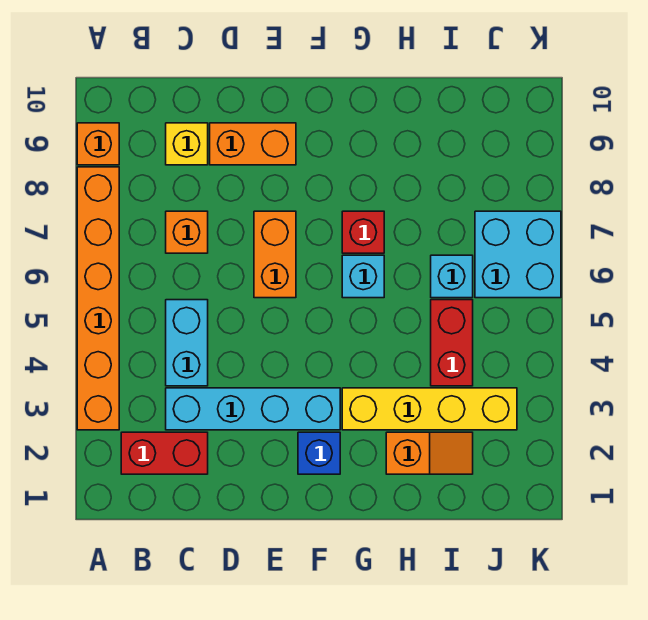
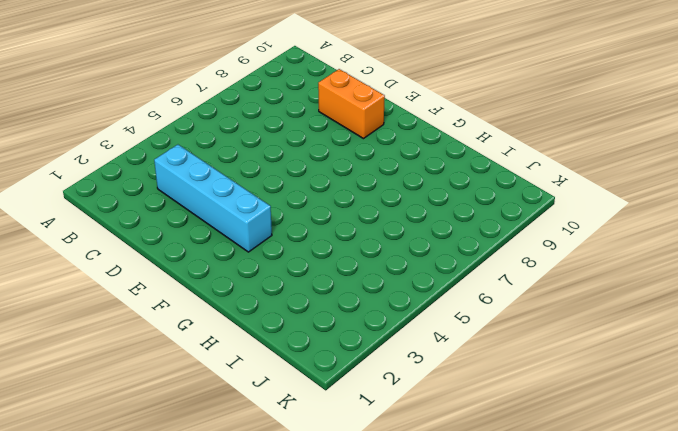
none -> orange brick A3:A8 level 1
none -> orange brick A9 level 1
none -> red brick B2:C2 level 1

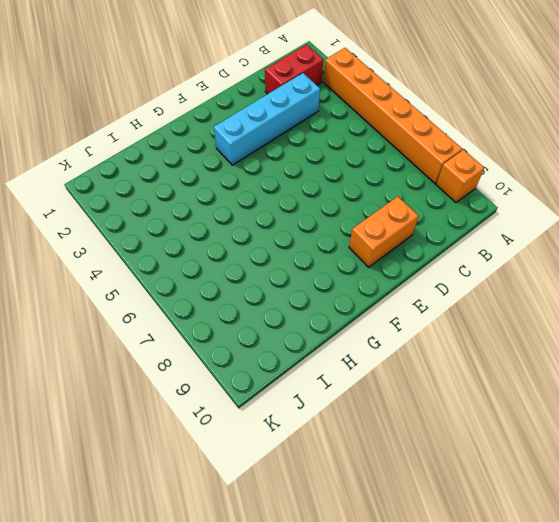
none -> cyan brick C4:C5 level 1
none -> orange brick C7 level 1
none -> yellow brick C9 level 1

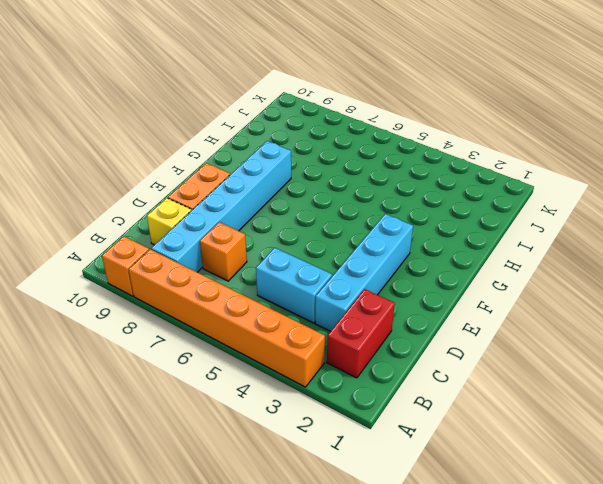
cyan brick B8:G8 level 1 -> none
none -> orange brick E6:E7 level 1
none -> blue brick F2 level 1
none -> yellow brick G3:J3 level 1

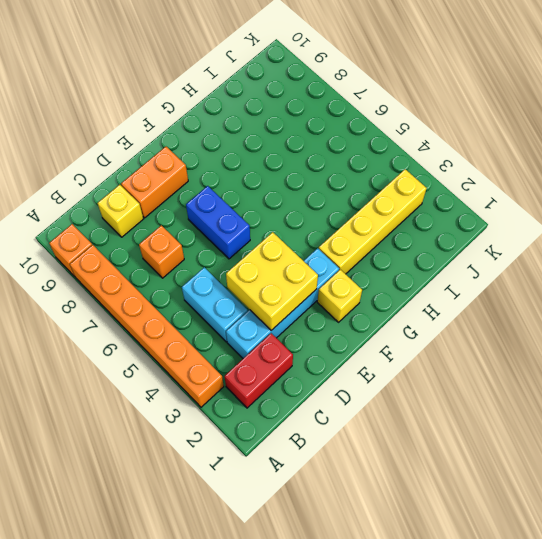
yellow brick D3:E4 level 2 -> none
blue brick E6:E7 level 1 -> orange brick E6:E7 level 1
yellow brick F2 level 1 -> blue brick F2 level 1
none -> cyan brick G6 level 1
none -> red brick G7 level 1
none -> orange slope H2:I2 level 1 top H

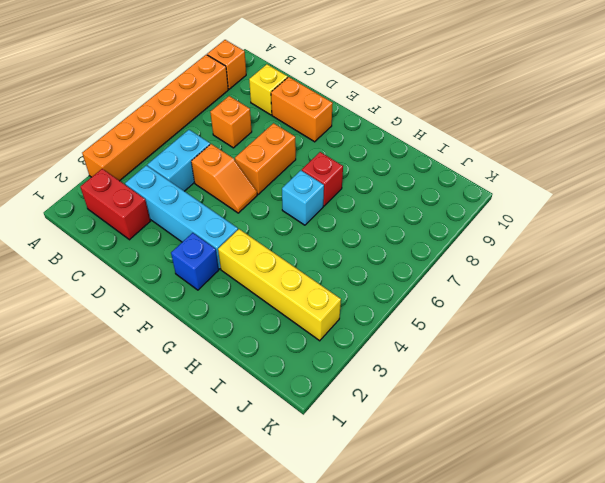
orange slope D5:E5 level 1 top D -> orange slope H2:I2 level 1 top H
none -> red brick I4:I5 level 1
none -> cyan brick I6 level 1
none -> cyan brick J6:K7 level 1

